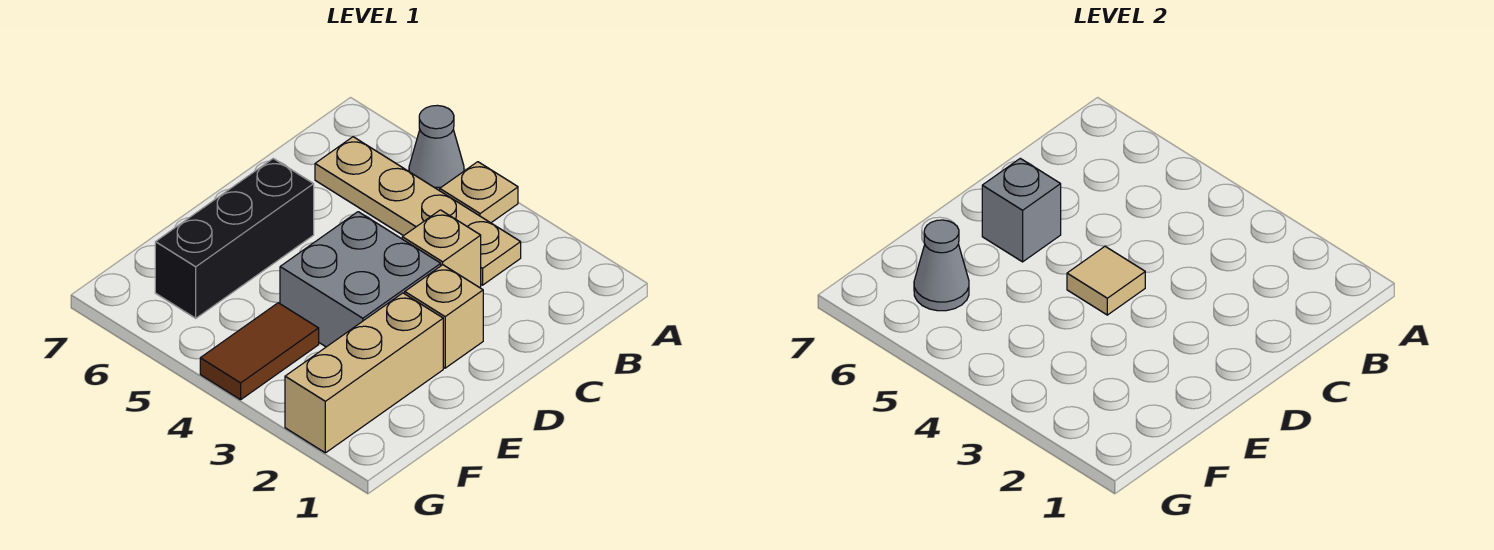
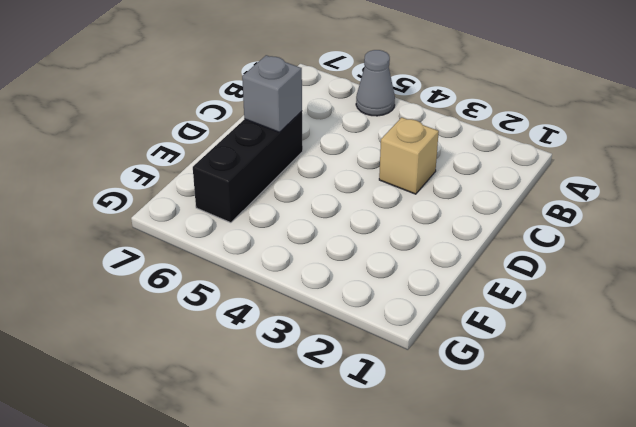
none -> tan plate A4 level 1
none -> tan plate B3:B6 level 1
none -> tan brick D2 level 1

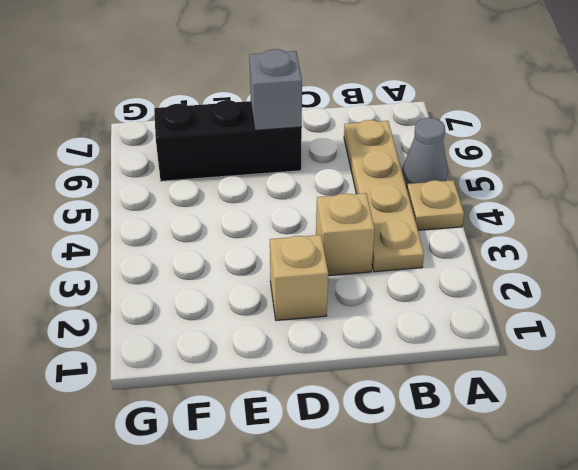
none -> grey brick D3:E4 level 1
none -> tan brick E2:G2 level 1
none -> brown tile F4:G4 level 1

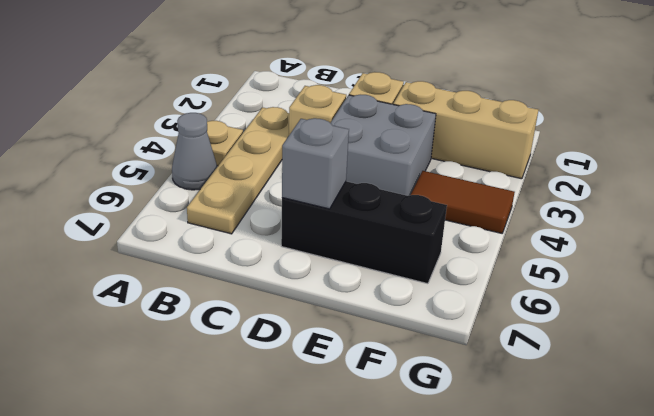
none -> tan tile D4 level 2
none -> grey cone F6 level 2

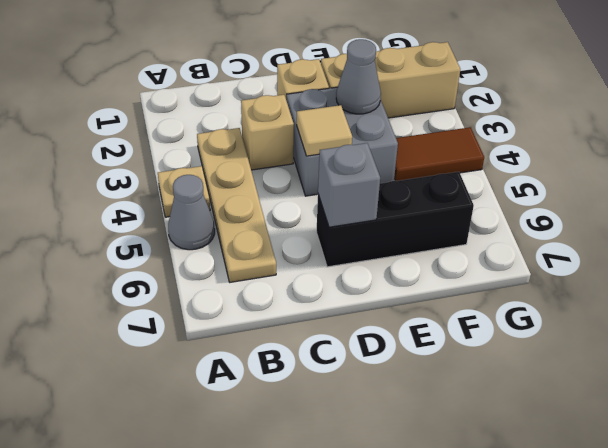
grey cone E3 level 2 -> grey cone F6 level 2

